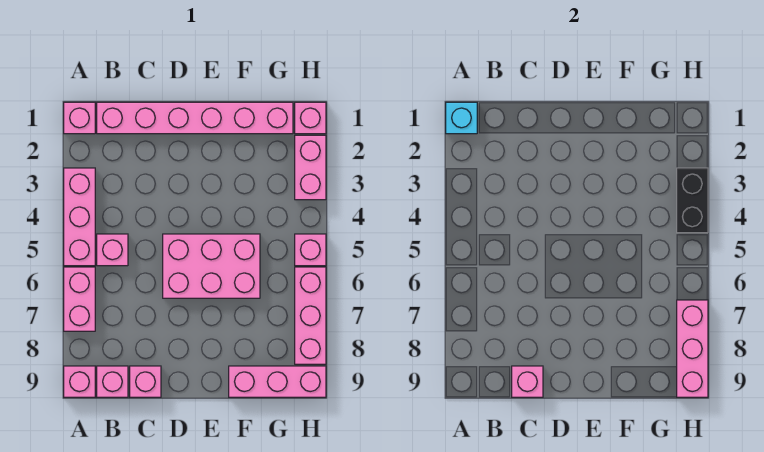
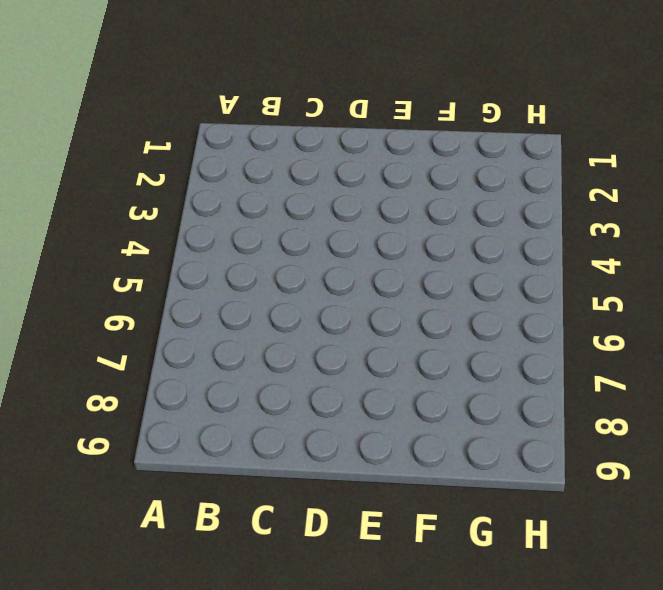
none -> pink brick A1 level 1
none -> pink brick A3:A5 level 1
none -> pink brick A6:A7 level 1

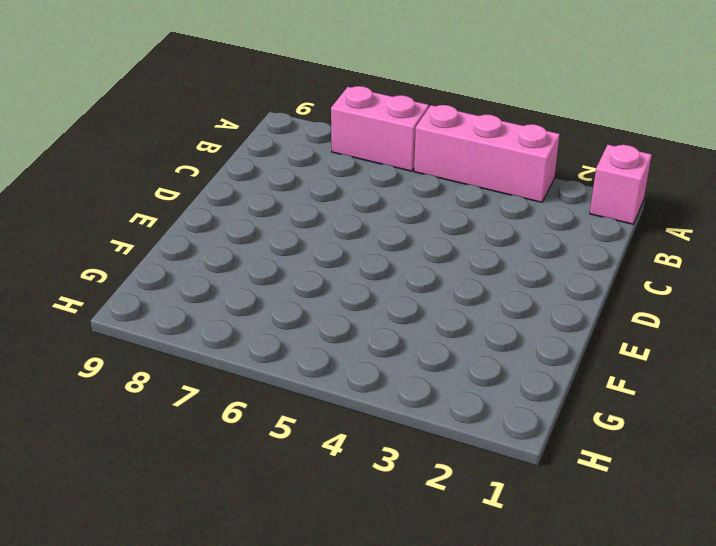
none -> pink brick A9 level 1
none -> pink brick B1:G1 level 1
none -> pink brick B5 level 1

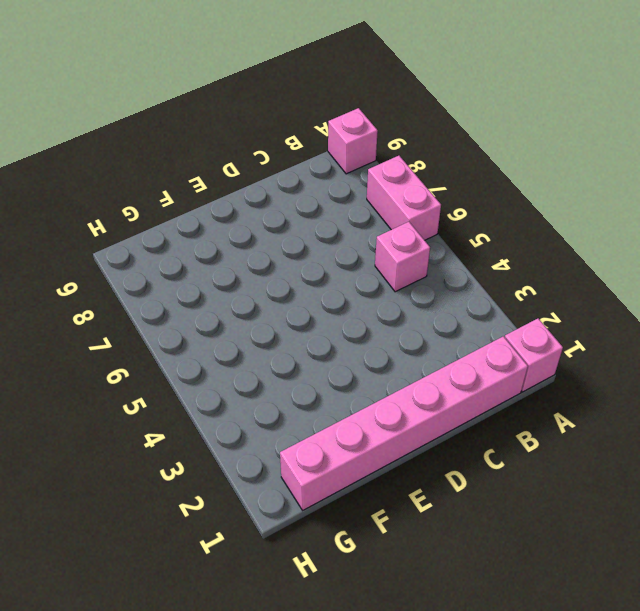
none -> pink brick A3:A5 level 1
none -> pink brick B9 level 1
none -> pink brick C9 level 1

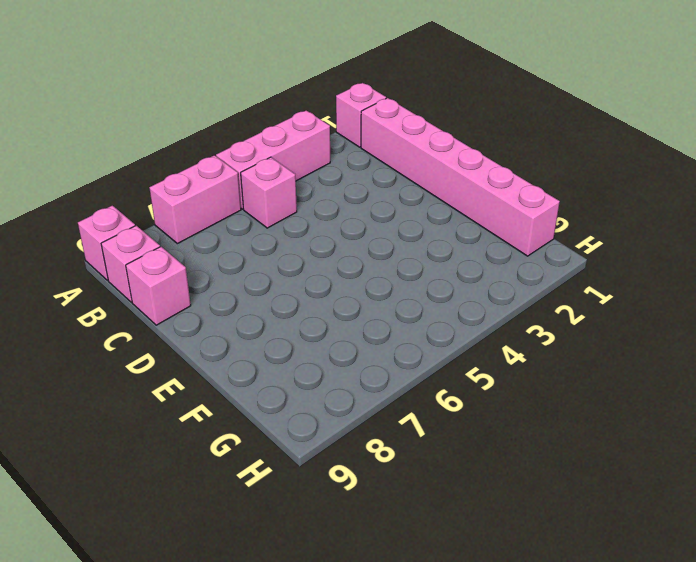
none -> pink brick D5:F6 level 1
none -> pink brick F9:H9 level 1
none -> pink brick H1 level 1

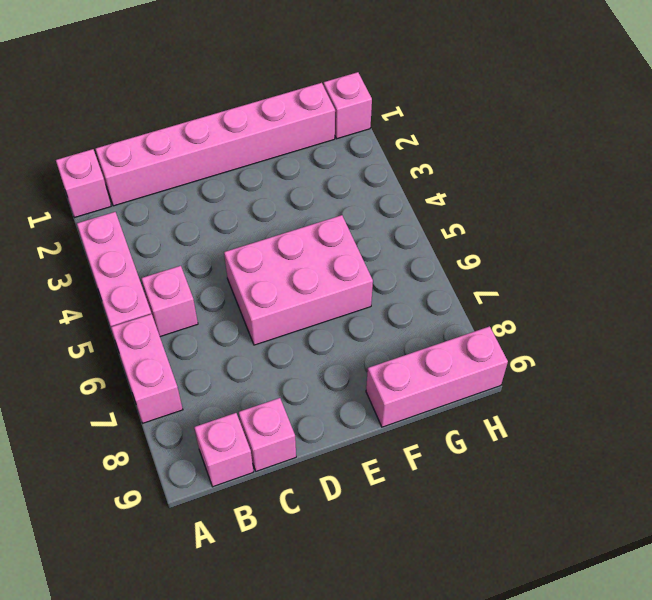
none -> pink brick A9 level 1
none -> pink brick H2:H3 level 1
none -> pink brick H5 level 1

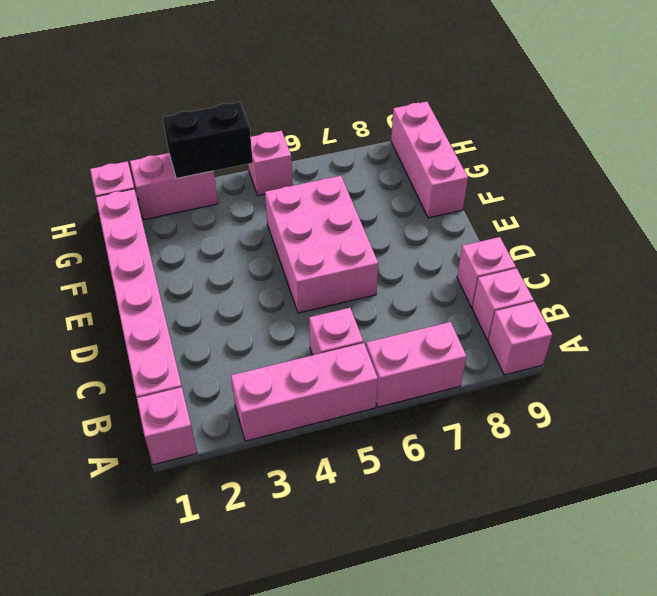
none -> pink brick H6:H8 level 1
none -> cyan brick A1 level 2
none -> pink brick C9 level 2

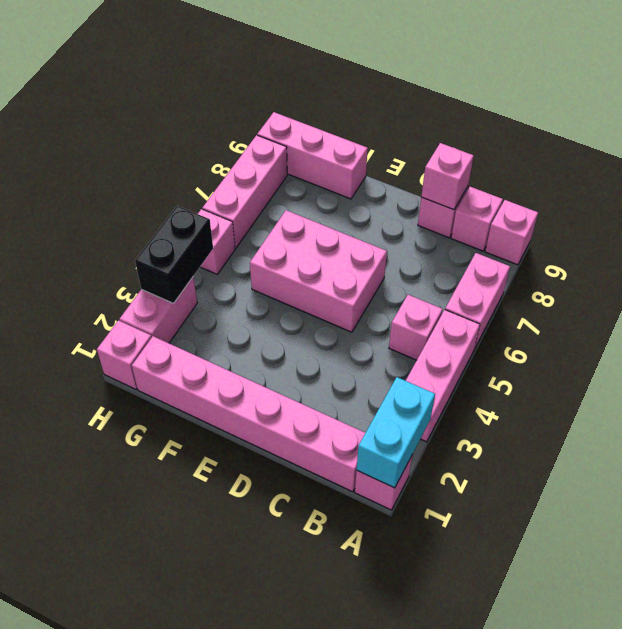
cyan brick A1:A2 level 2 -> cyan brick A1 level 2
none -> pink brick H7:H9 level 2

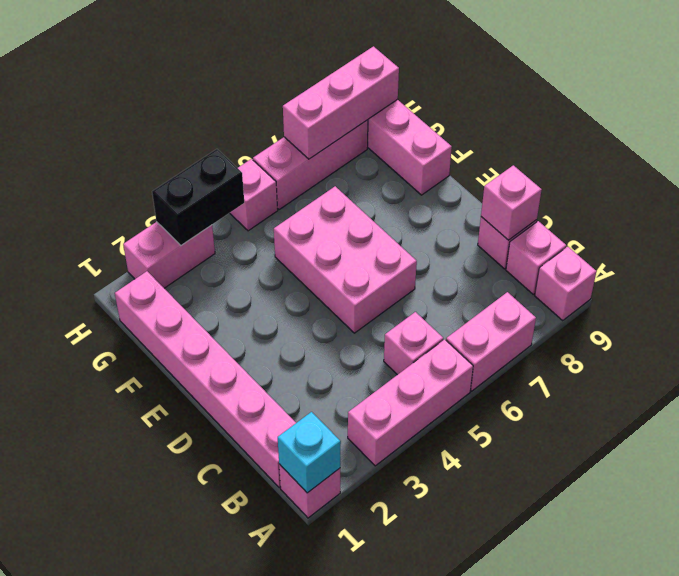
none -> pink brick H1 level 1

